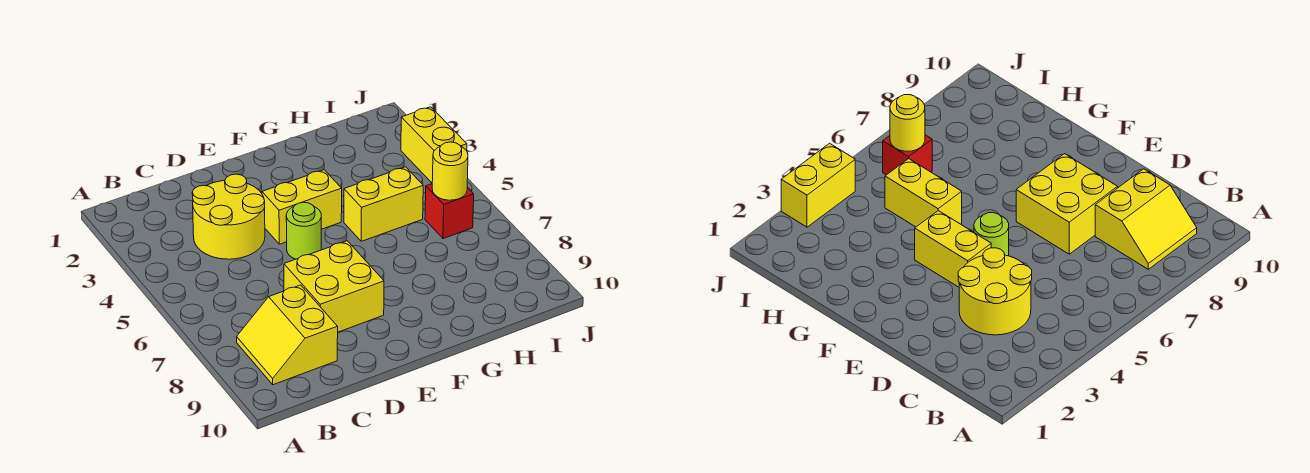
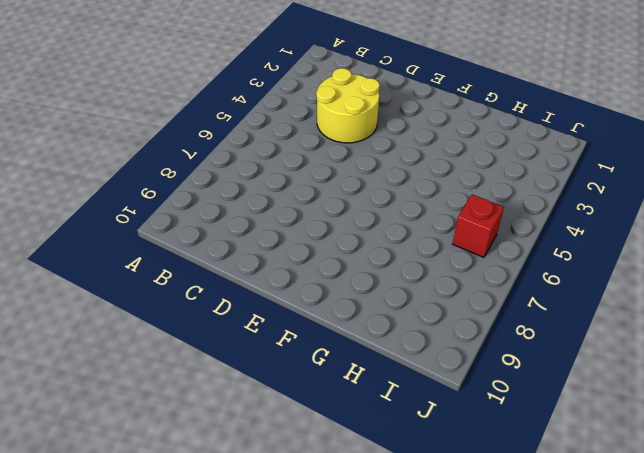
none -> yellow slope B8:C9 level 1 top C
none -> yellow brick D7:E8 level 1

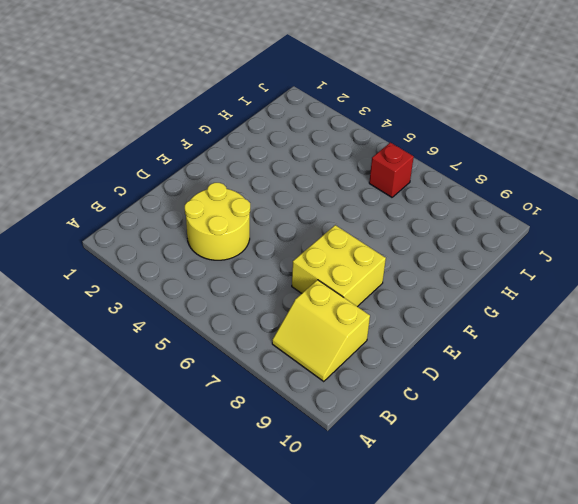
none -> yellow brick E4:F4 level 1
none -> lime round brick E5 level 1

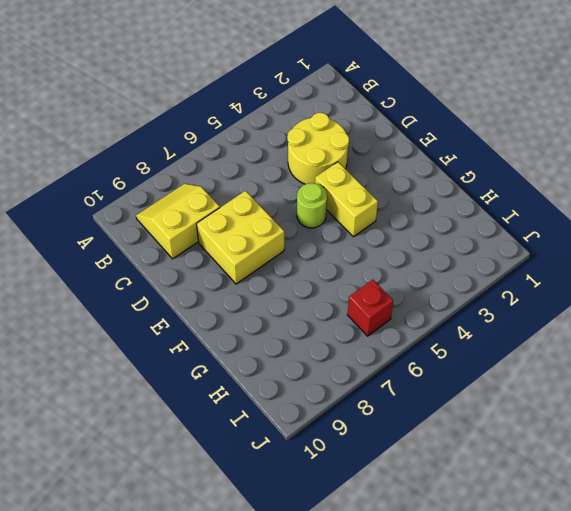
none -> yellow brick G5:H5 level 1
none -> yellow brick J3:J4 level 1

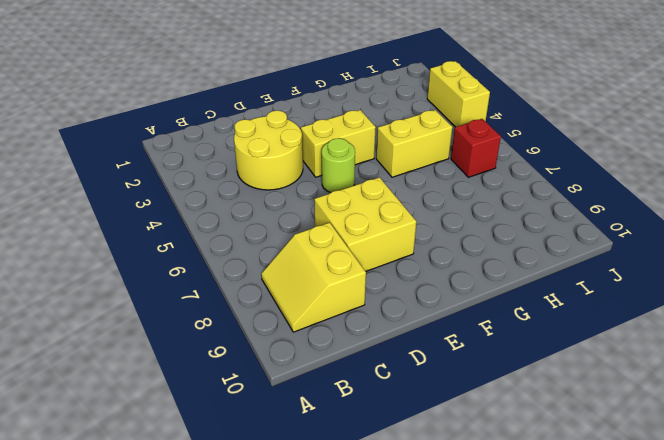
none -> yellow round brick I6 level 2

